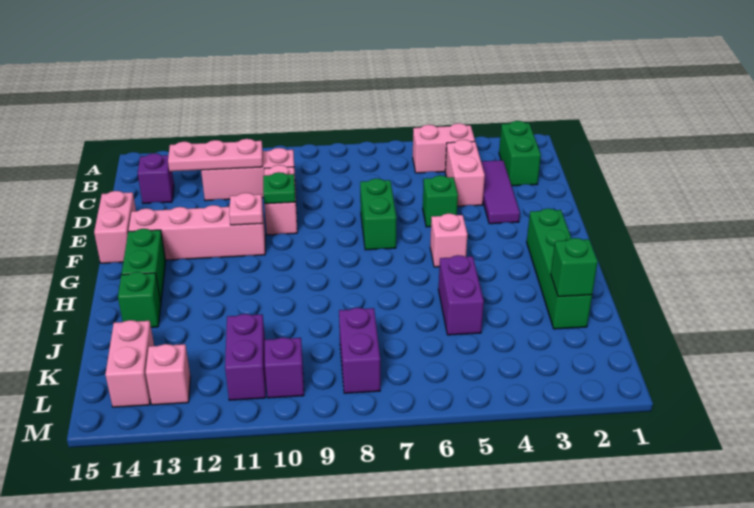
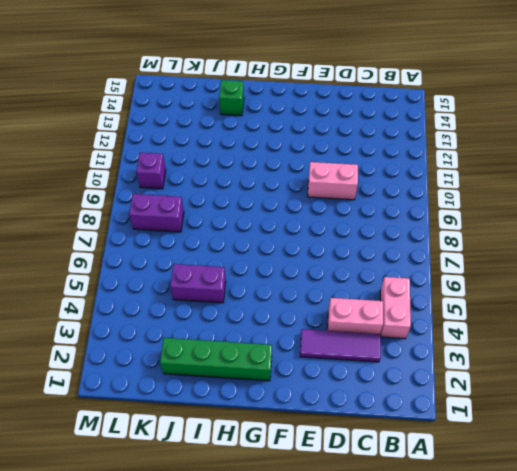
none -> green brick B2:C2 level 1
none -> pink brick C10:C12 level 1
none -> purple brick C14 level 1

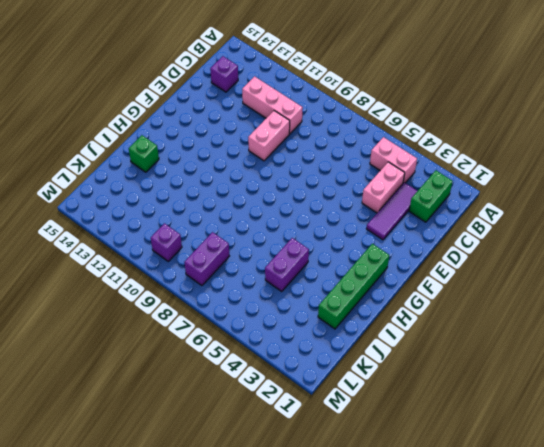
none -> green brick E5 level 1
none -> green brick E7:F7 level 1
none -> pink brick E15:F15 level 1

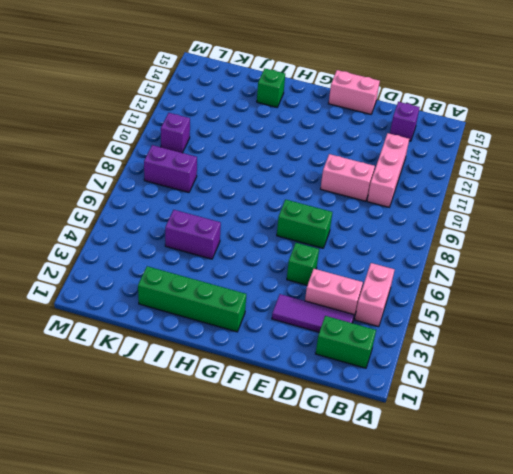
none -> pink brick F11:F14 level 1
none -> pink brick G5 level 1
none -> green brick G14:H14 level 1

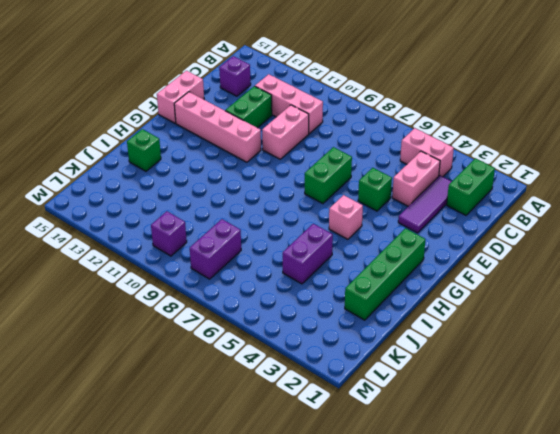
green brick D12:E12 level 1 -> green brick G14:H14 level 1
none -> purple brick K11:L11 level 1
none -> pink brick K14:L14 level 1
none -> pink brick L13 level 1

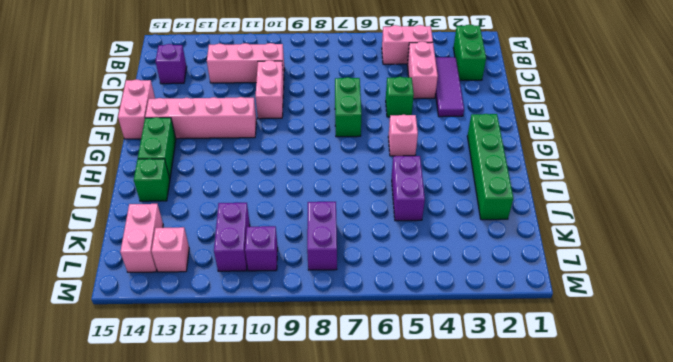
none -> pink plate C11:C13 level 2
none -> green plate E10 level 2
none -> pink plate F11 level 2

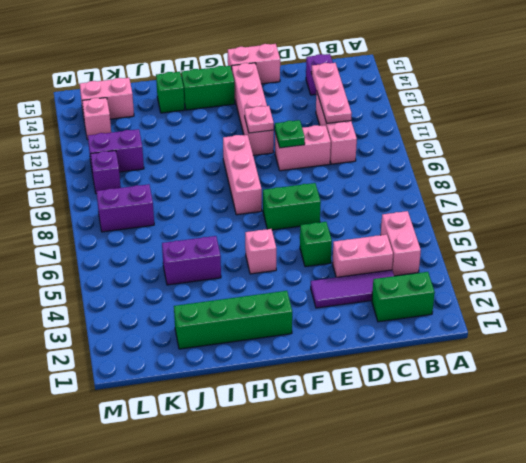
pink brick G8:G10 level 1 -> none
none -> green brick J2 level 2

